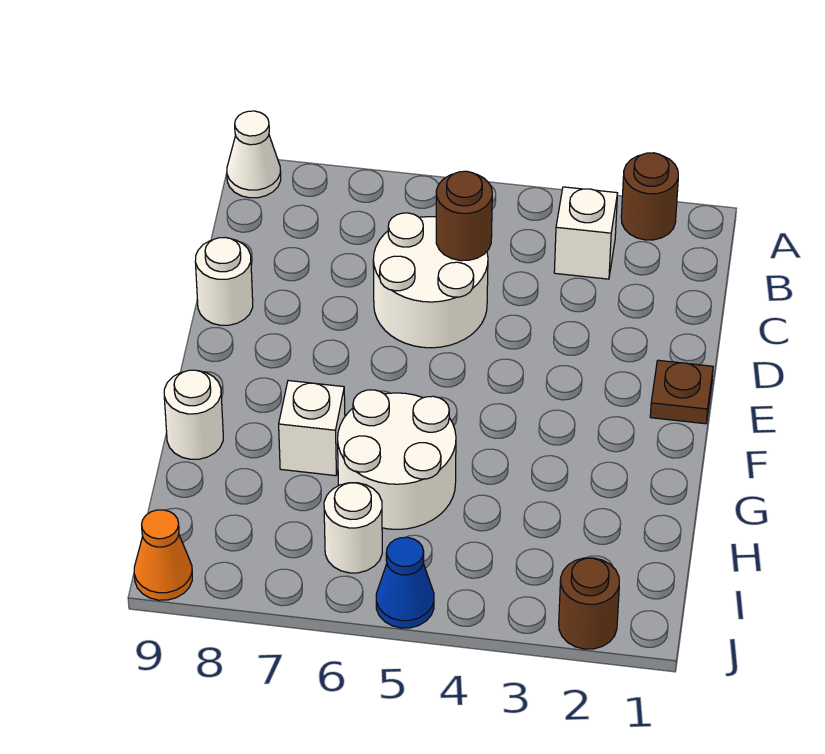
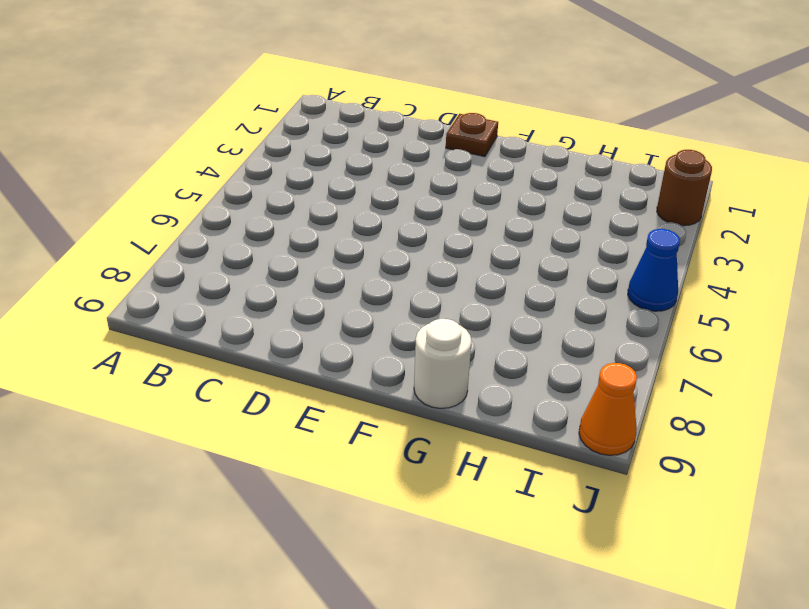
none -> brown round brick A2 level 1
none -> white cone A9 level 1
none -> white brick B3 level 1

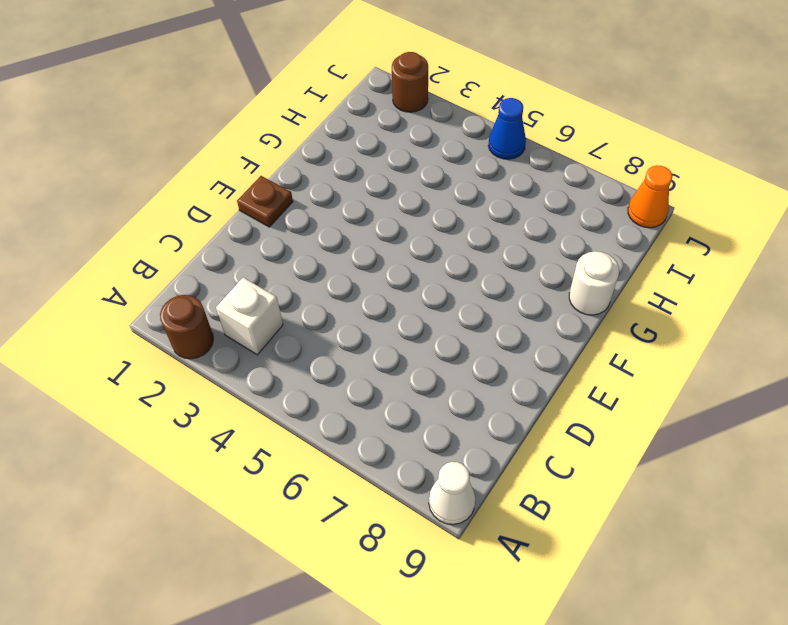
none -> white round brick C5:D6 level 1
none -> white round brick D9 level 1
none -> white round brick G5:H6 level 1

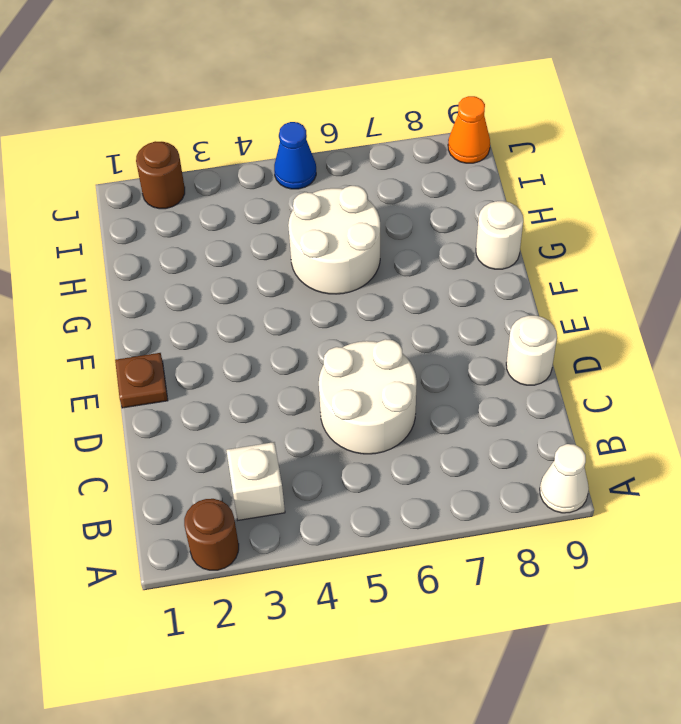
none -> white brick G7 level 1
none -> white round brick I6 level 1
none -> brown round brick C5 level 2

